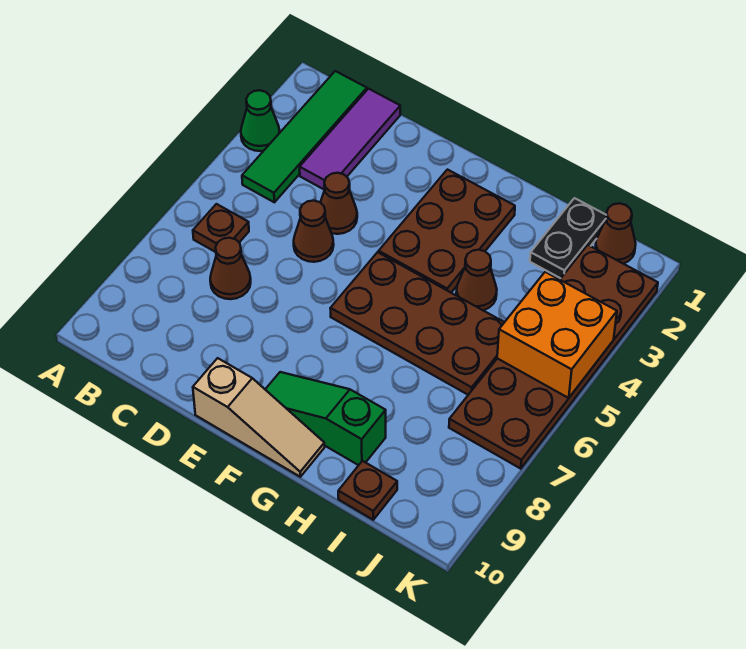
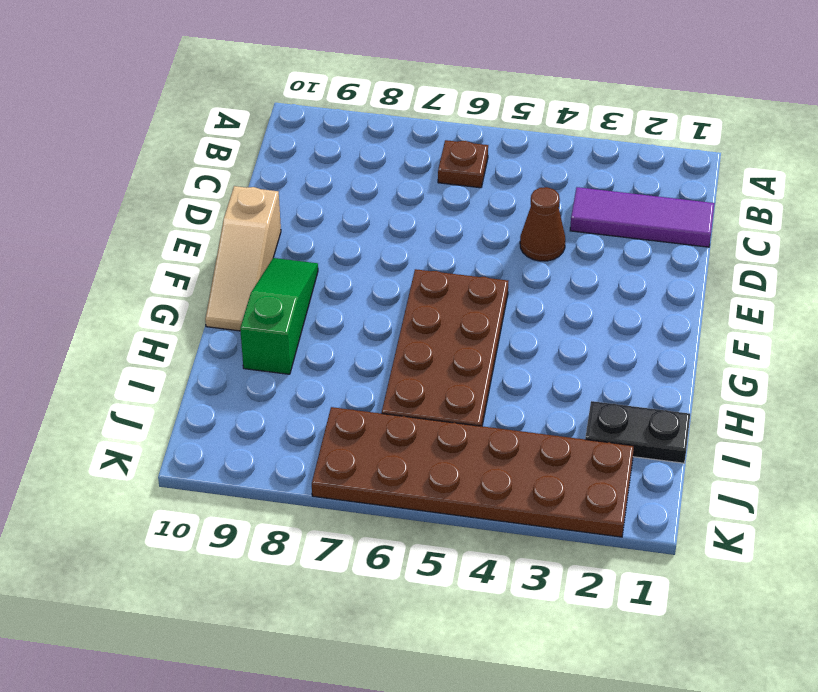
none -> green cone A3 level 1
none -> green tile B1:B4 level 1
none -> brown cone C7 level 1

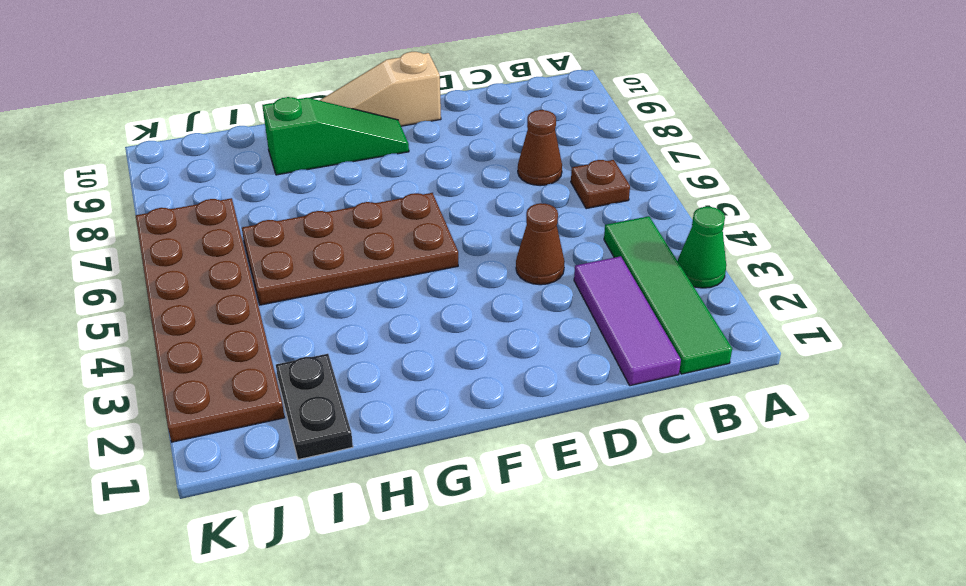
none -> brown cone D5 level 1
none -> brown plate F2:G4 level 1
none -> brown cone H4 level 1

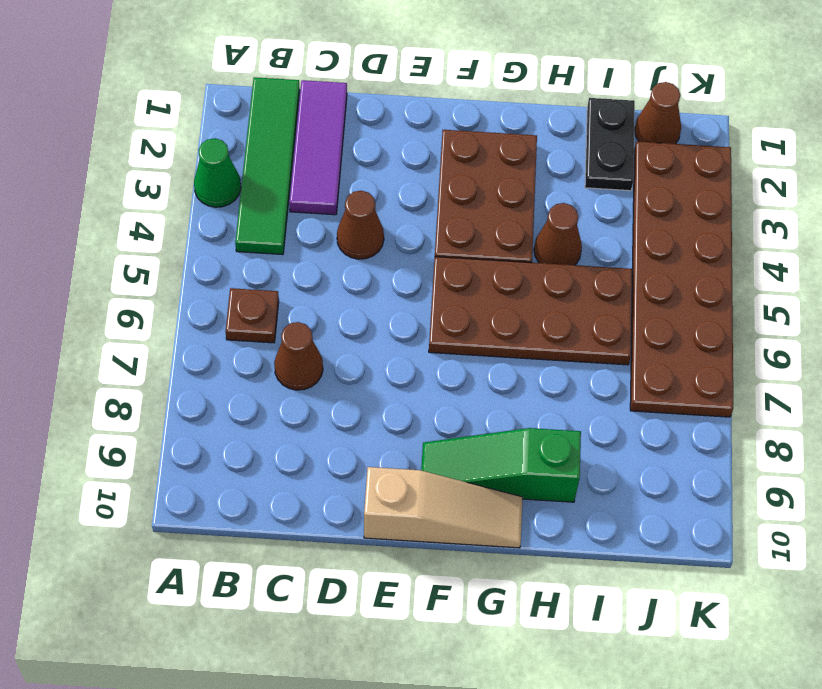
none -> brown cone D5 level 1
none -> brown plate I10 level 1
none -> orange brick J4:K5 level 2

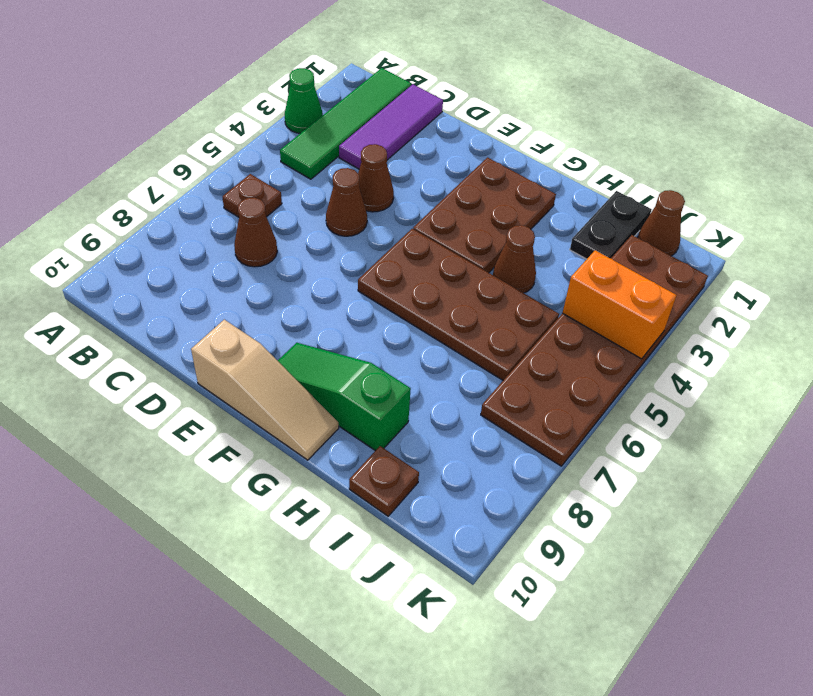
orange brick J4:K4 level 2 -> orange brick J4:K5 level 2

